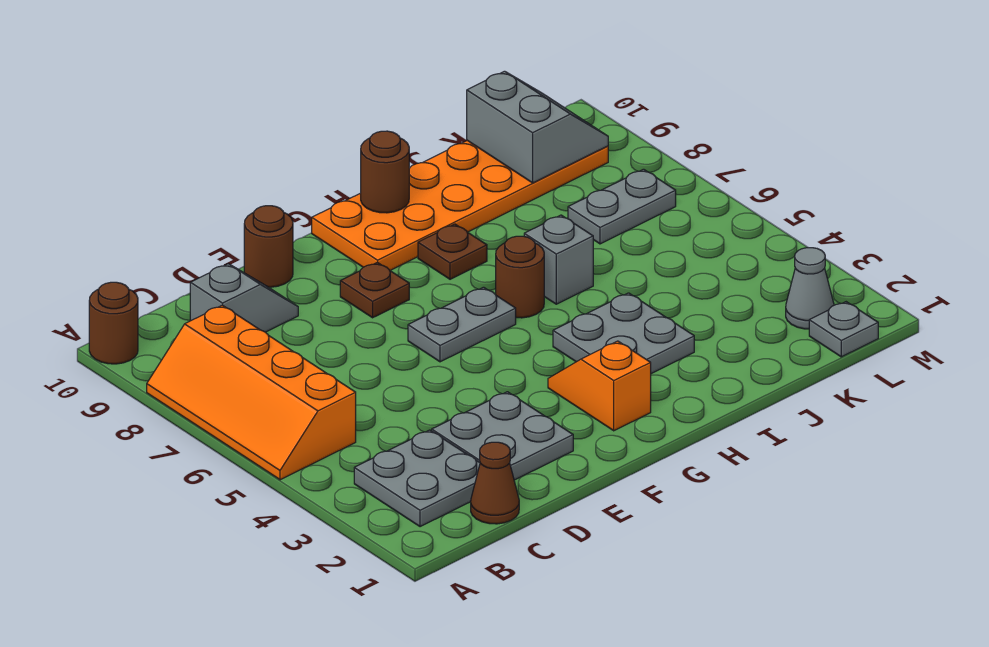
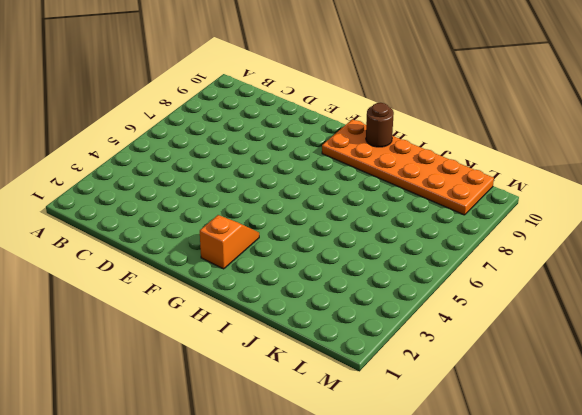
none -> orange slope A5:B8 level 1 top B
none -> brown round brick A10 level 1
none -> grey plate B2:C3 level 1

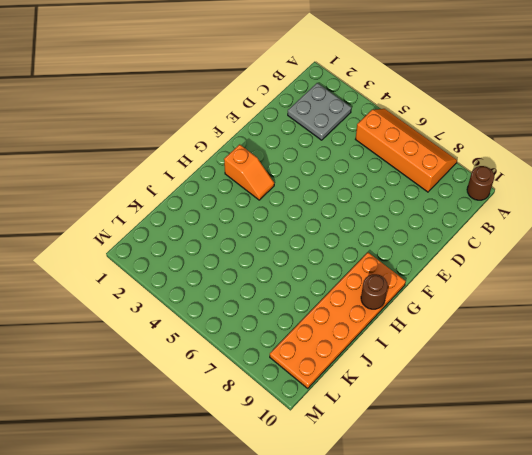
none -> brown cone C1 level 1
none -> grey slope C9:D9 level 1 top C
none -> grey plate D2:E3 level 1

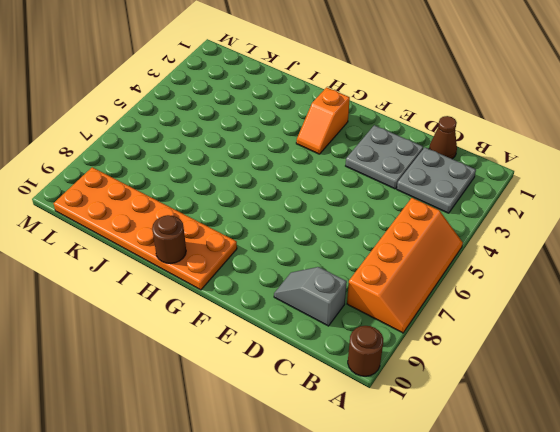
none -> brown round brick E10 level 1
none -> grey plate F6:G6 level 1
none -> brown plate F8 level 1

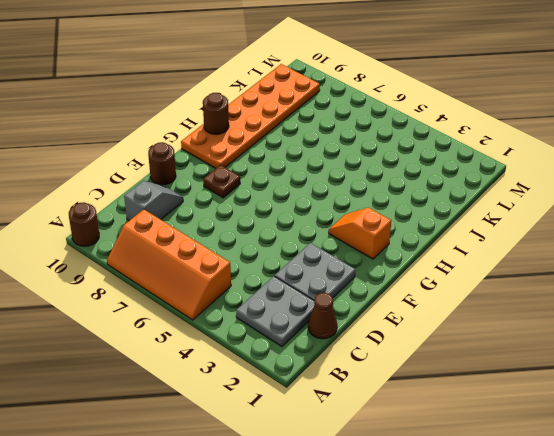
none -> grey plate F6:G6 level 1
none -> grey plate H3:I4 level 1
none -> brown round brick H6 level 1

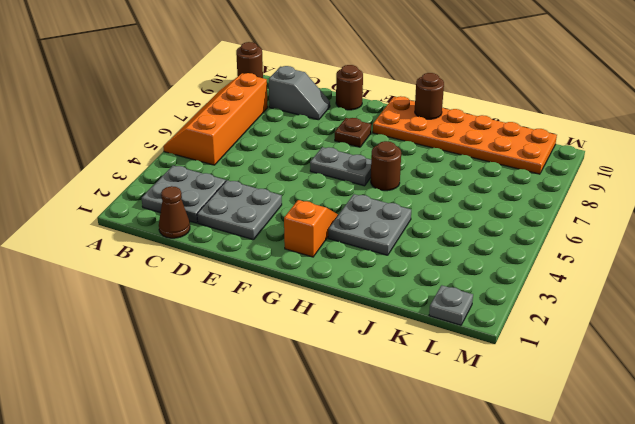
none -> brown plate H8 level 1
none -> grey brick I6 level 1
none -> grey plate K7:L7 level 1

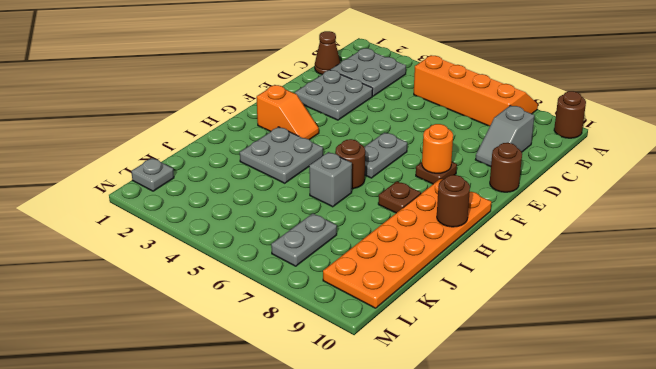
orange round brick F8 level 2 -> none
none -> grey cone L2 level 1
none -> grey slope K9:L10 level 2 top K

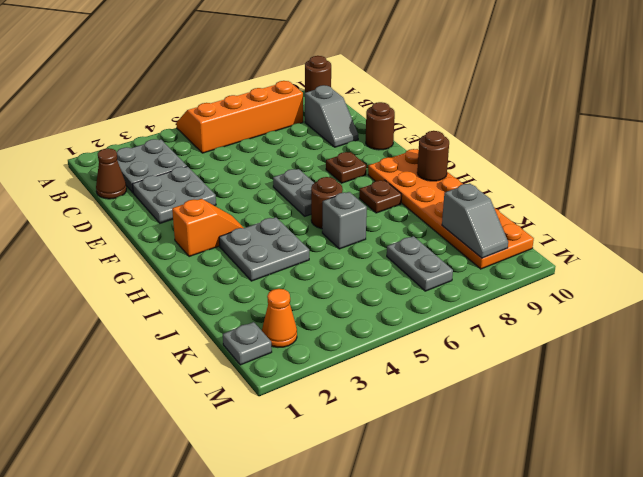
grey slope K9:L9 level 2 top K -> grey slope K9:L10 level 2 top K
orange cone L2 level 1 -> grey cone L2 level 1

